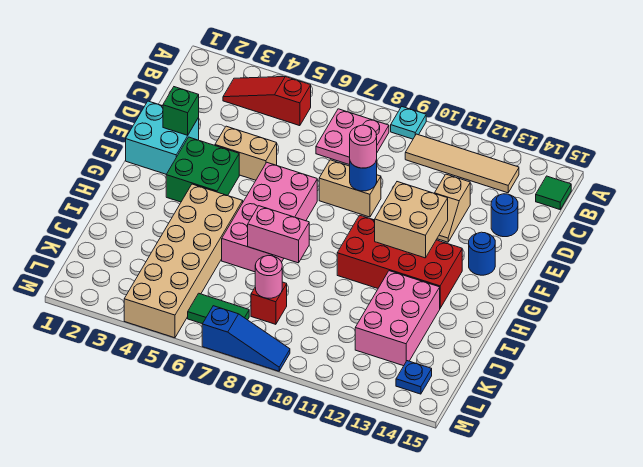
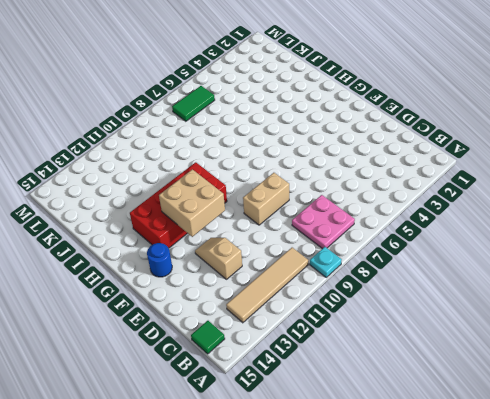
none -> red slope B3:B5 level 1 top 5
none -> blue round brick D14 level 1
none -> cyan brick E1:F2 level 1

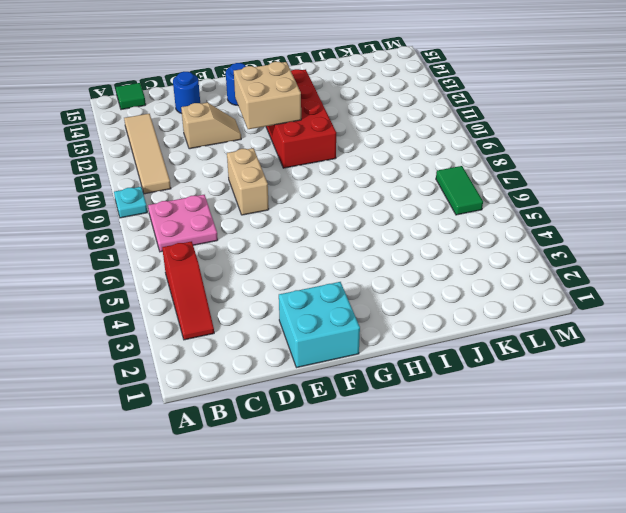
none -> tan brick E4:E5 level 1
none -> green brick F3:G4 level 1
none -> pink brick F6:I7 level 1

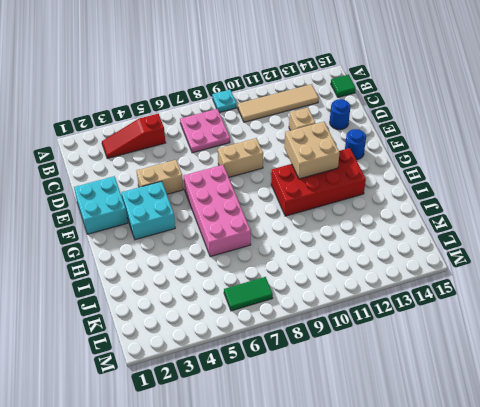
cyan brick F3:G4 level 1 -> green brick F3:G4 level 1
none -> tan brick H4:M5 level 1
none -> pink brick I12:K13 level 1
none -> red brick K8 level 1

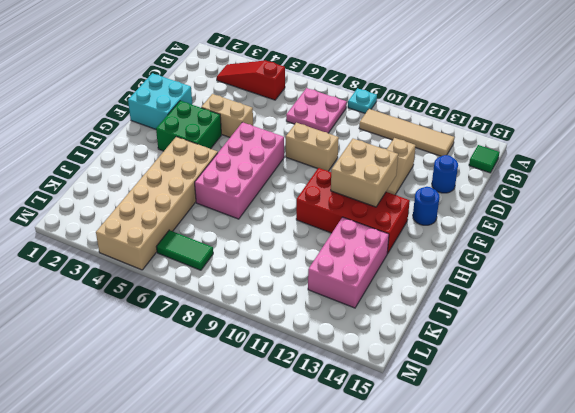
none -> red brick K8 level 1
none -> blue plate L14 level 1
none -> blue slope M7:M9 level 1 top 7

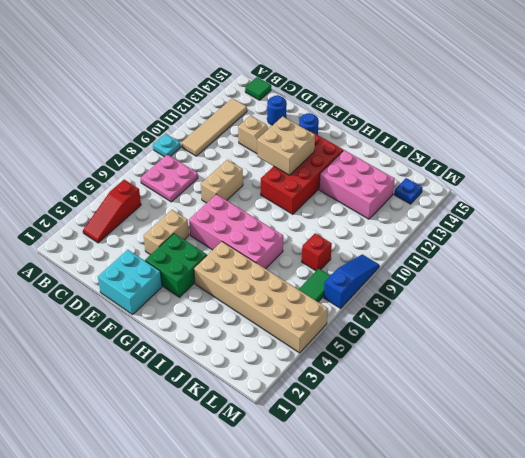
none -> green brick E2 level 2
none -> blue round brick E9 level 2
none -> pink brick I7:I8 level 2

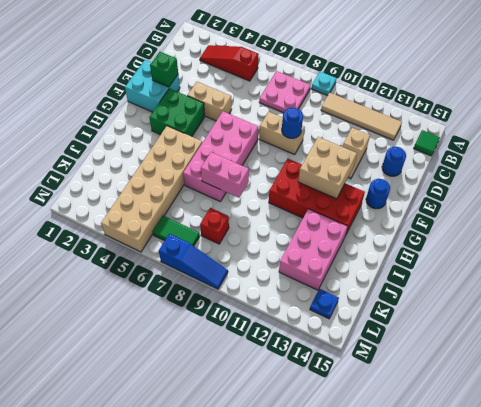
none -> pink round brick K8 level 2
none -> pink round brick E9 level 3

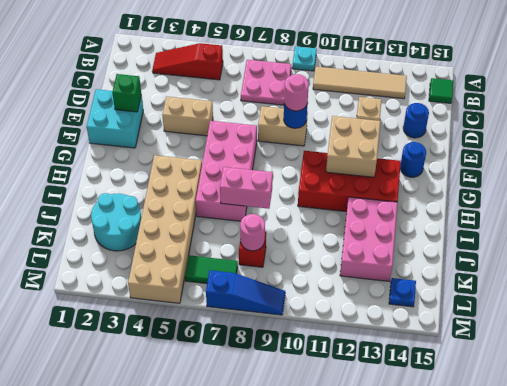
cyan round brick J2:K3 level 1 -> none
none -> green brick F3:G4 level 1

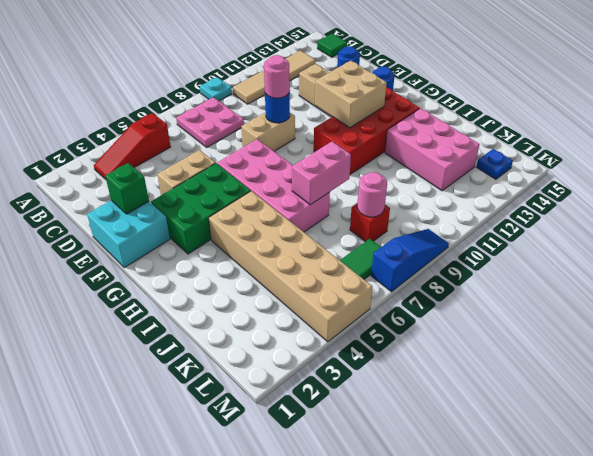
green brick F3:G5 level 1 -> green brick F3:G4 level 1

